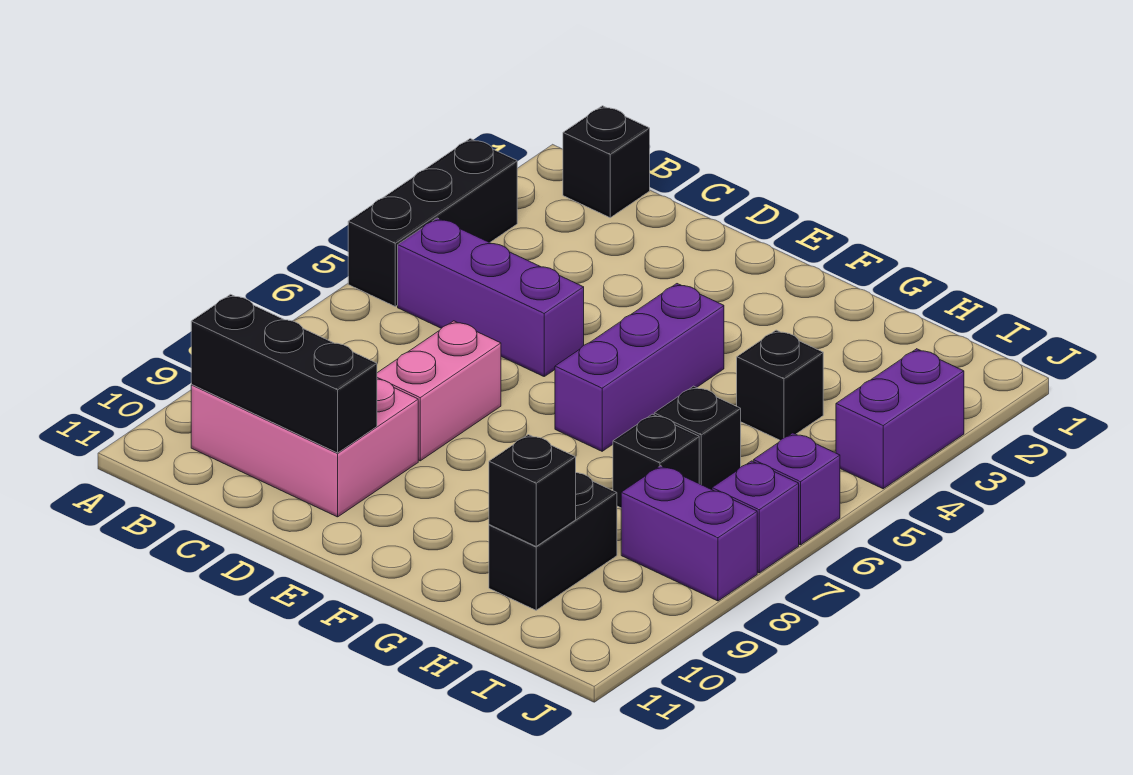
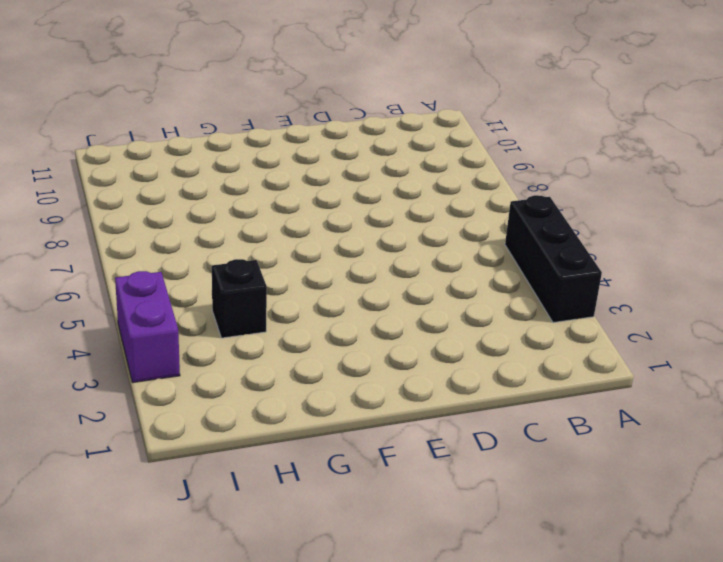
none -> black brick B1 level 1
none -> purple brick B5:D5 level 1
none -> pink brick B9:D10 level 1

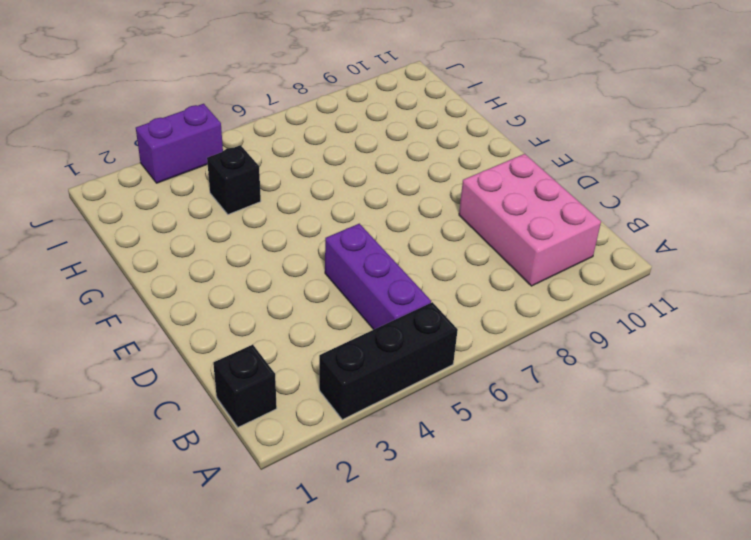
none -> pink brick D7:D8 level 1
none -> purple brick F4:F6 level 1
none -> black brick H6 level 1

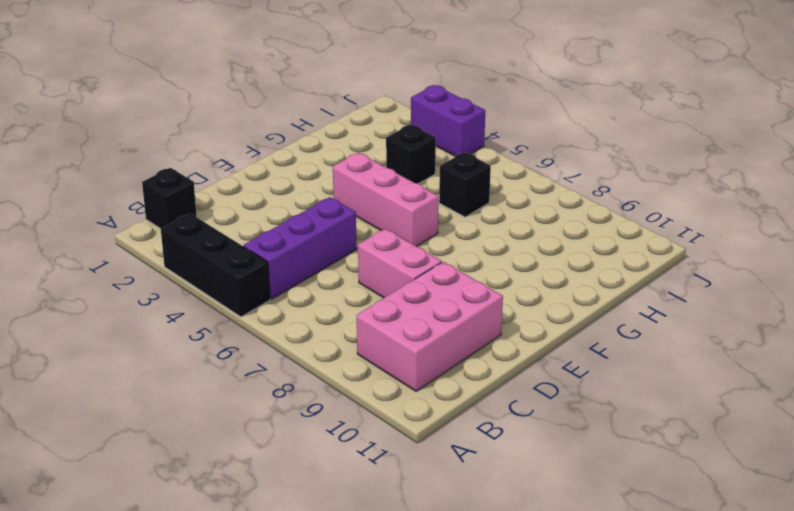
pink brick F4:F6 level 1 -> purple brick F4:F6 level 1
none -> black brick H7 level 1
none -> black brick H9:H10 level 1
none -> purple brick I8:J8 level 1

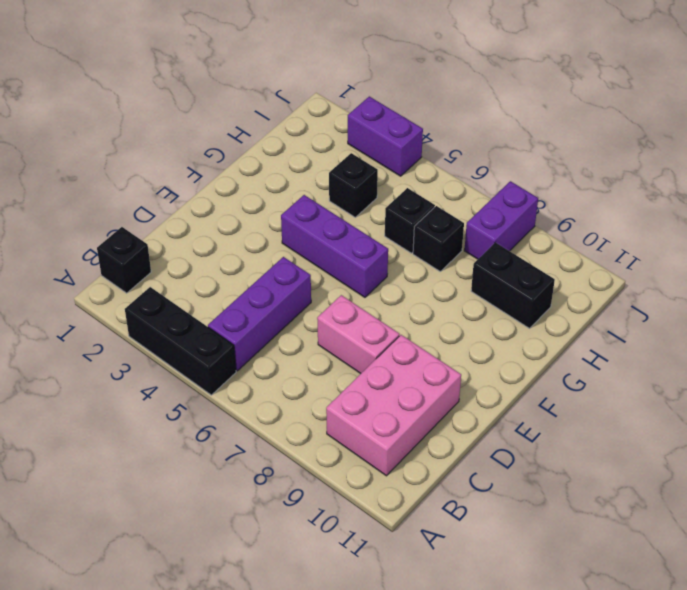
none -> purple brick J6 level 1
none -> purple brick J7 level 1
none -> black brick B10:D10 level 2

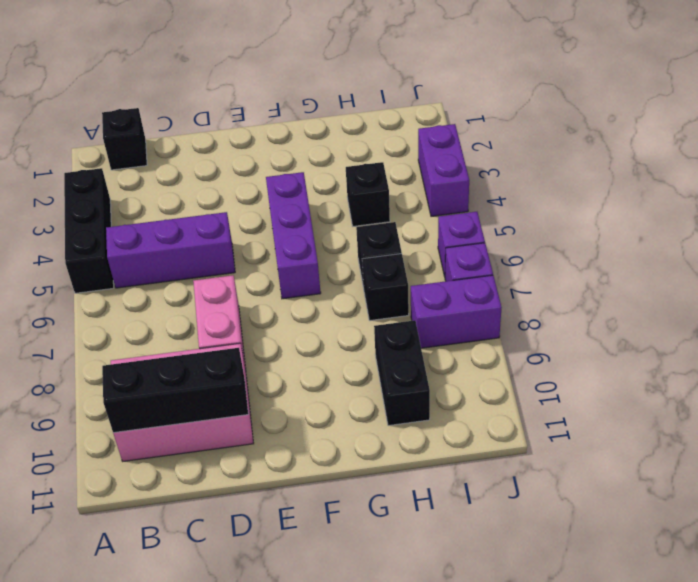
none -> black brick H10 level 2

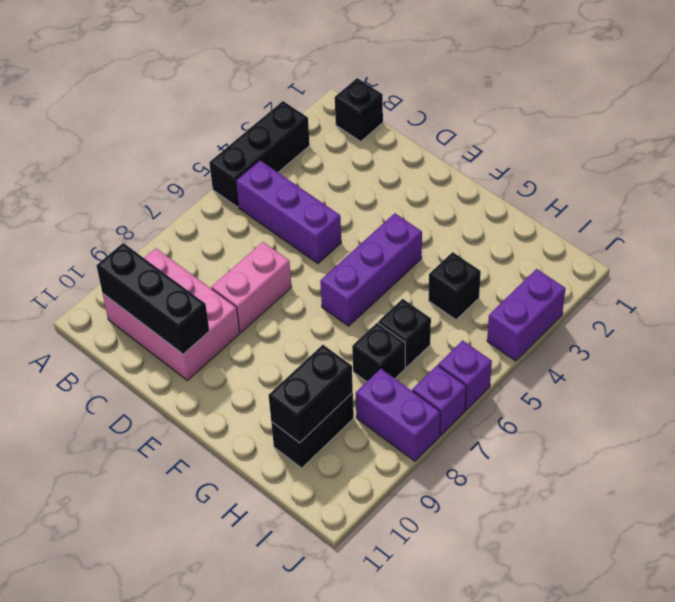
black brick H9:H10 level 2 -> black brick H10 level 2

